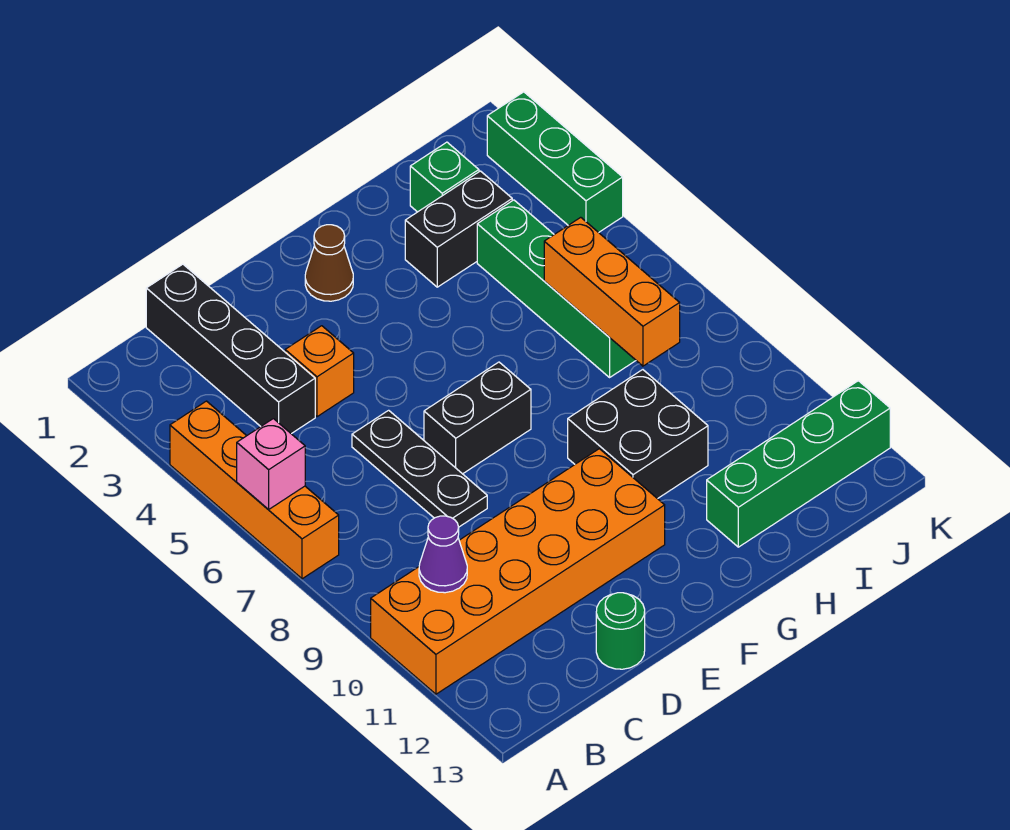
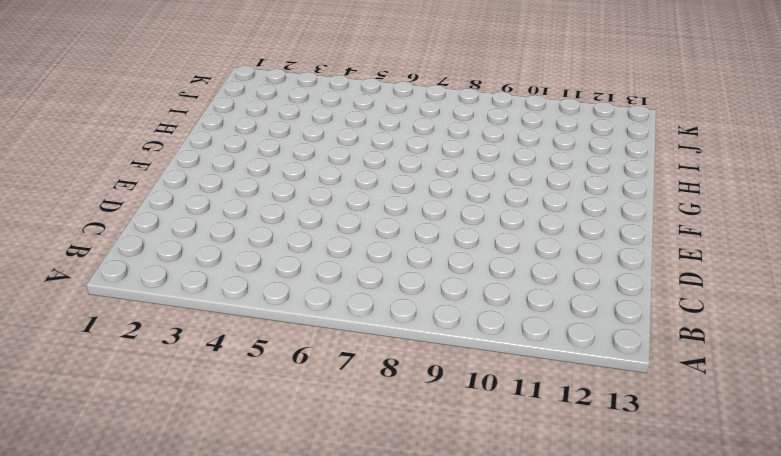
none -> orange brick A4:A7 level 1
none -> orange brick A10:F11 level 1
none -> black brick C1:C4 level 1

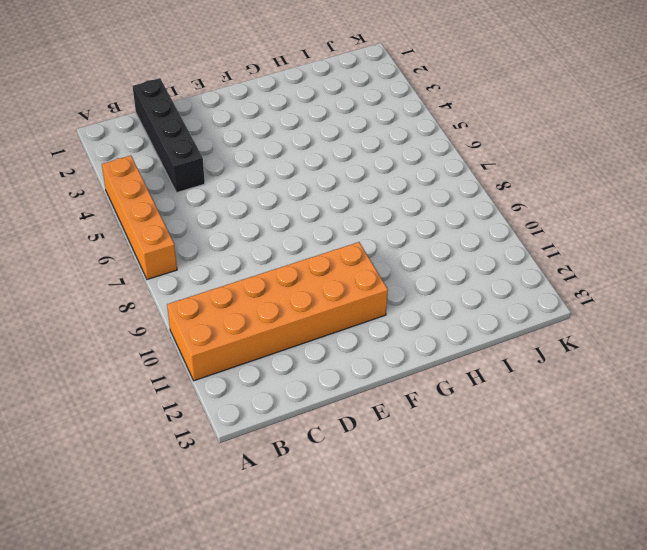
none -> orange brick D4 level 1
none -> black plate D6:D8 level 1
none -> green round brick D13 level 1

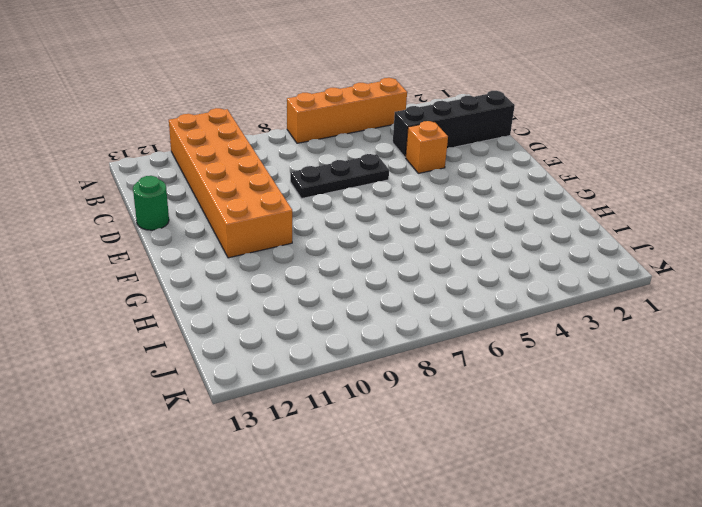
none -> black brick E7:F7 level 1
none -> brown cone F2 level 1
none -> black brick G9:H10 level 1

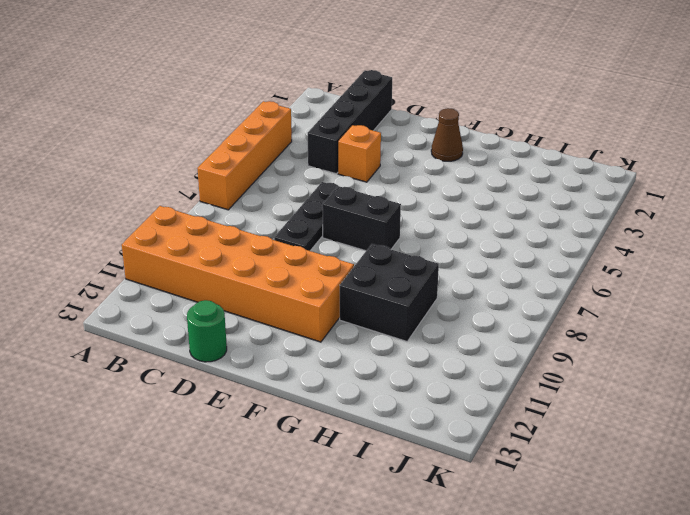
none -> black brick H3:I3 level 1
none -> green brick H12:K12 level 1
none -> green brick I2 level 1

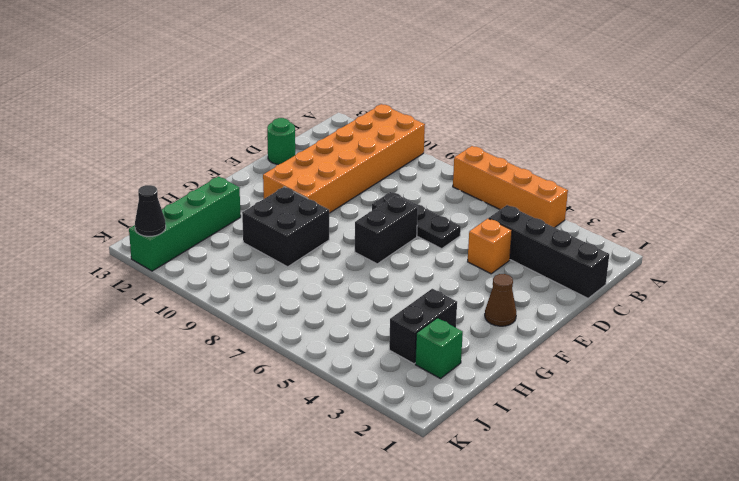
black cone K12 level 2 -> none
none -> green brick I4:I7 level 1
none -> green brick K2:K4 level 1
none -> pink brick A6 level 2

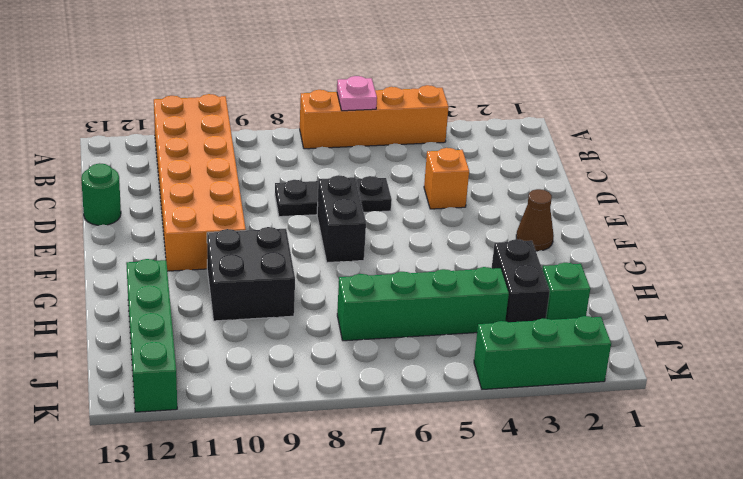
pink plate A6 level 2 -> pink brick A6 level 2
none -> black brick C1:C4 level 1
none -> purple cone B10 level 2
none -> orange brick I6:I8 level 2

